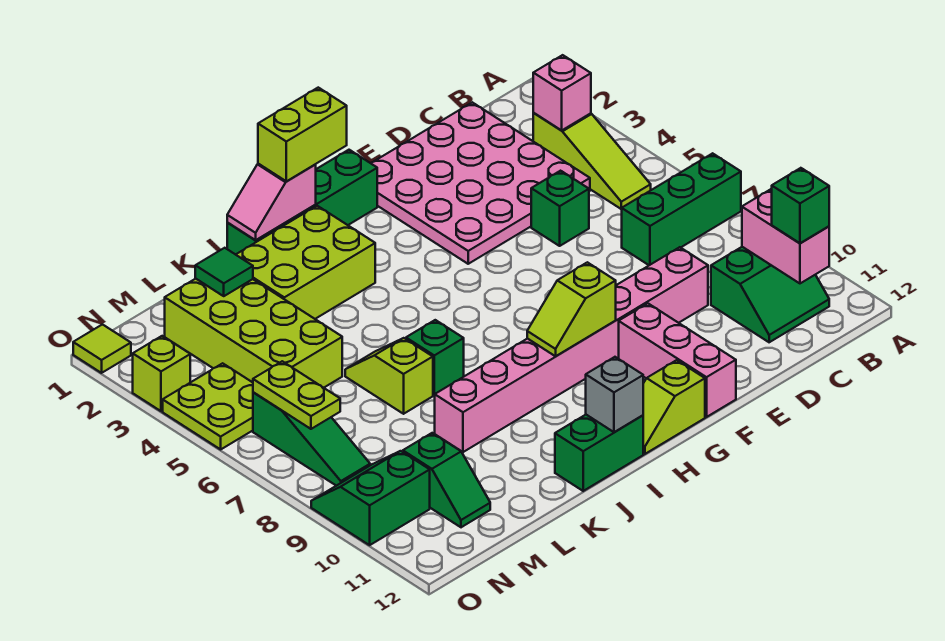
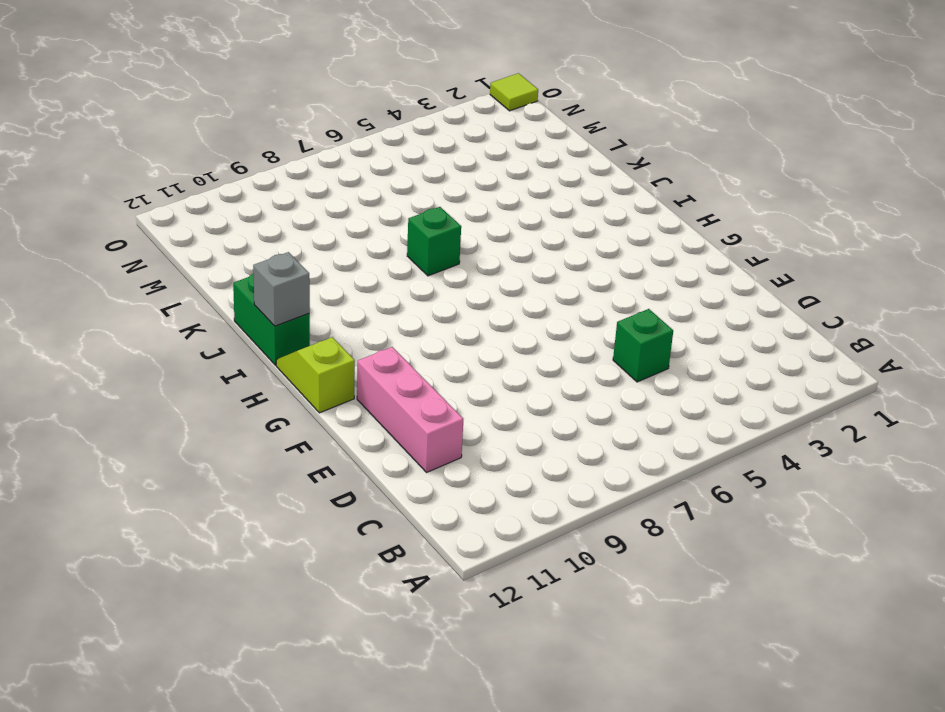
pink brick D11:F11 level 1 -> pink brick F10:F12 level 1
none -> green brick A7:C7 level 1
none -> lime slope B3:B5 level 1 top 3
none -> green slope B10:C11 level 1 top 10

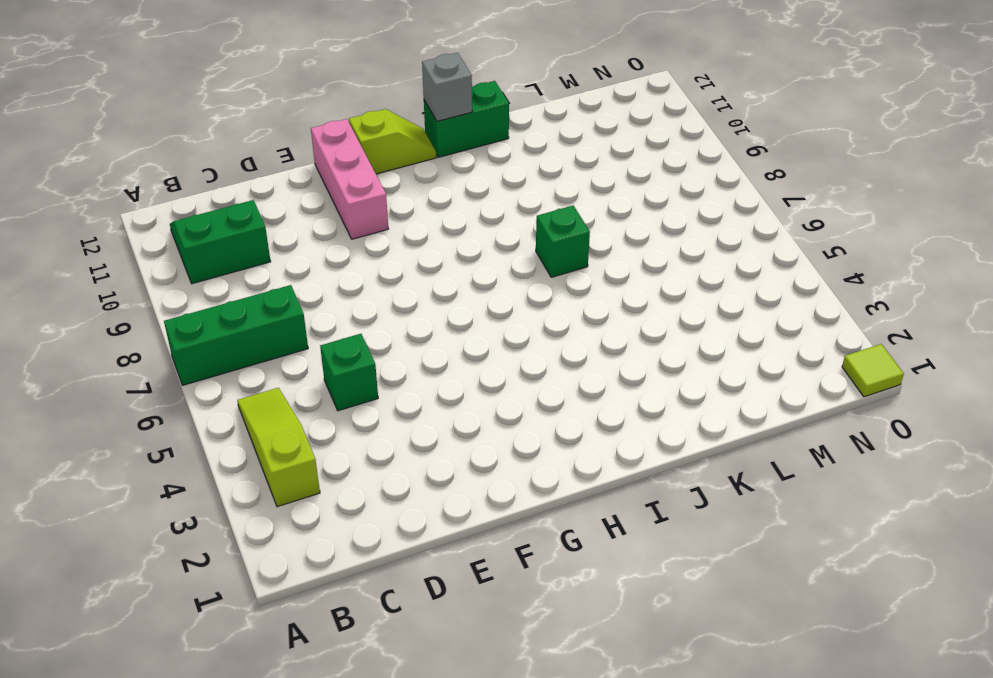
none -> pink plate C1:F4 level 1
none -> pink brick D9:K9 level 1
none -> green brick G1:J1 level 1

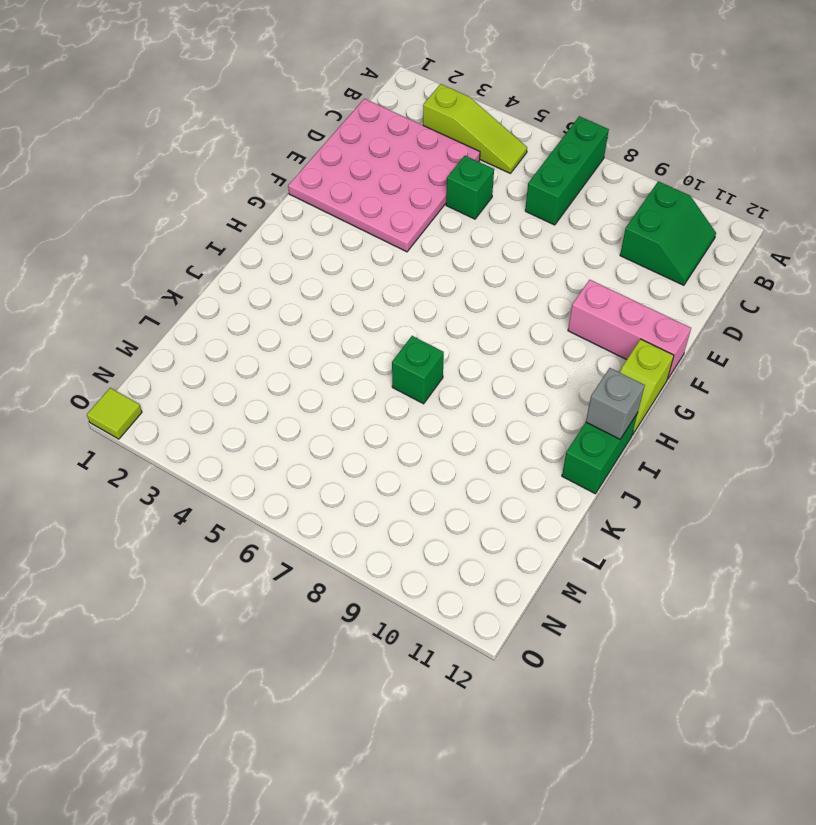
none -> pink brick D9:K9 level 1
none -> green brick G1:J1 level 1
none -> lime brick I2:K3 level 1

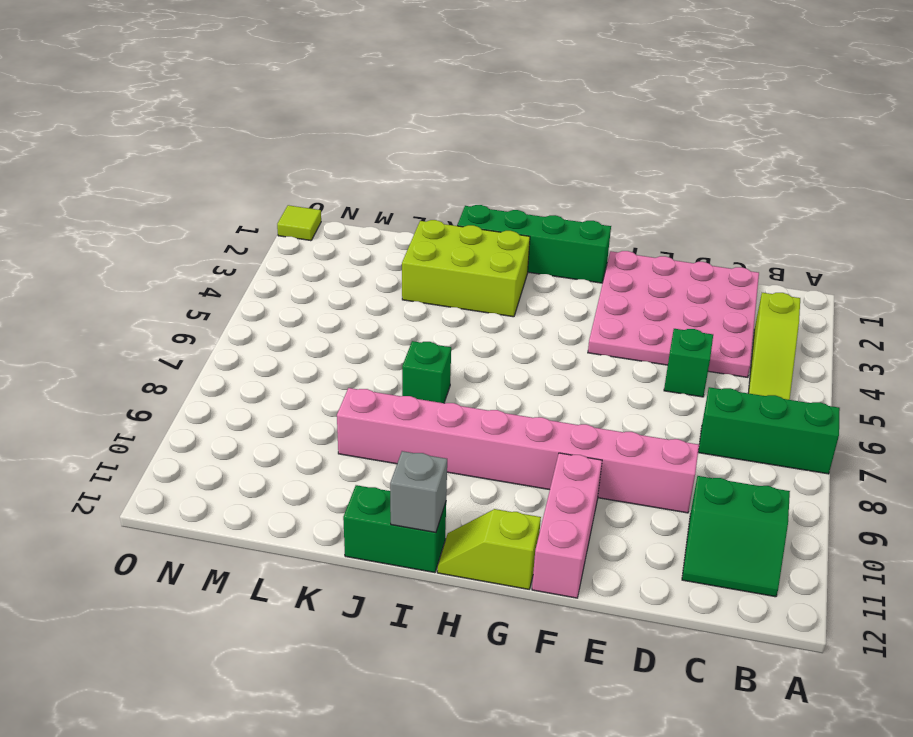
none -> lime slope K6:K7 level 1 top 7
none -> lime brick L2:M5 level 1
none -> green slope M10:M11 level 1 top 10

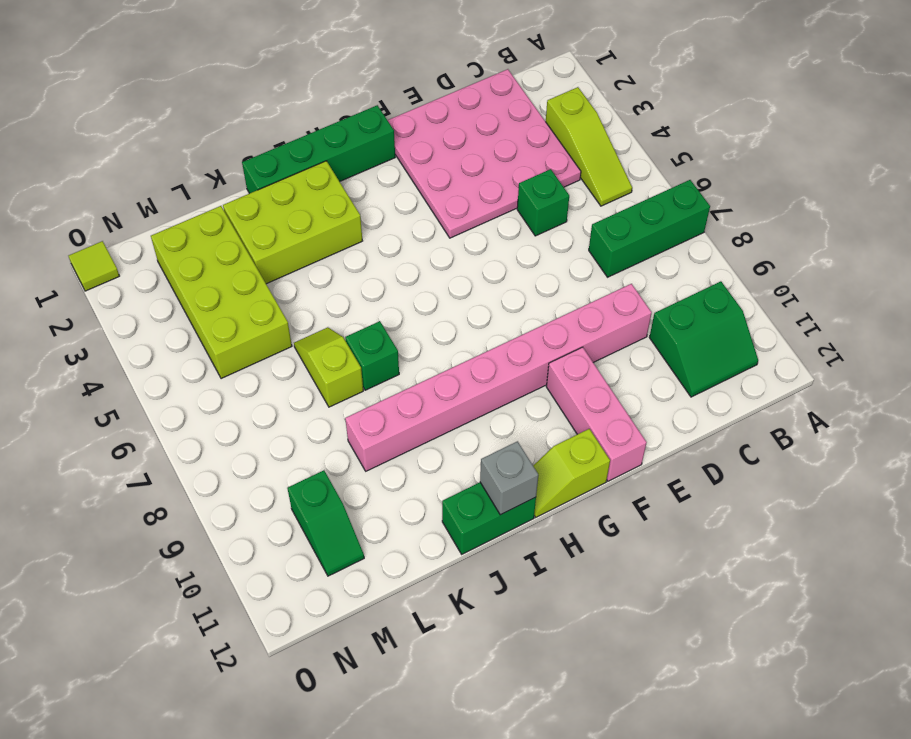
none -> lime plate N4:O5 level 1
none -> green slope N6:N8 level 1 top 6
none -> green slope N9:O10 level 1 top 10

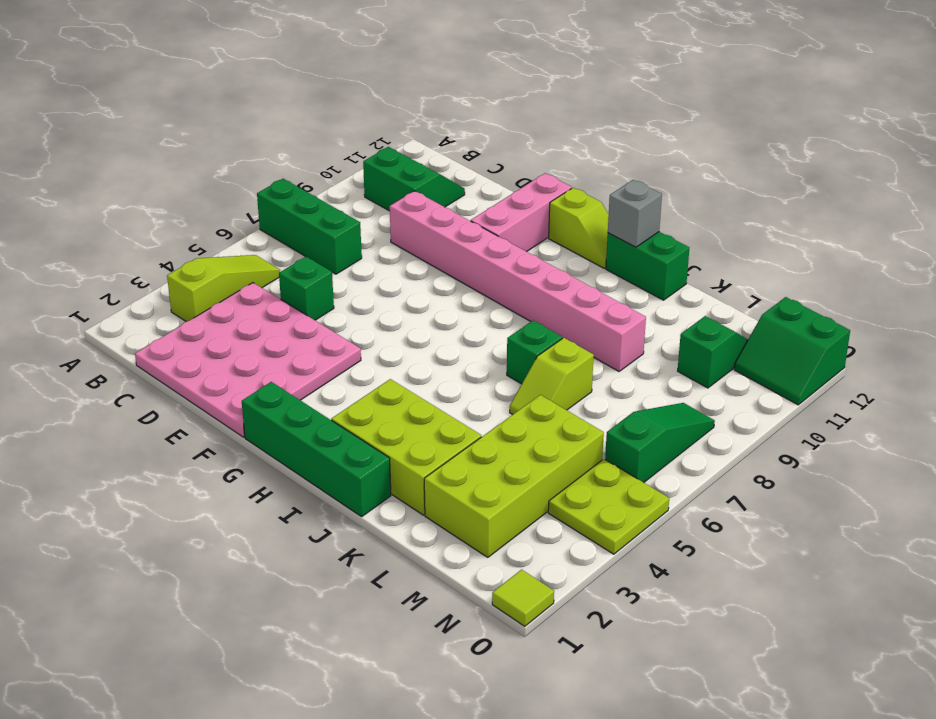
green slope N11:O12 level 1 top 12 -> green slope N9:O10 level 1 top 10
none -> lime brick O3 level 1
none -> pink brick B3 level 2
none -> pink brick B10:B11 level 2

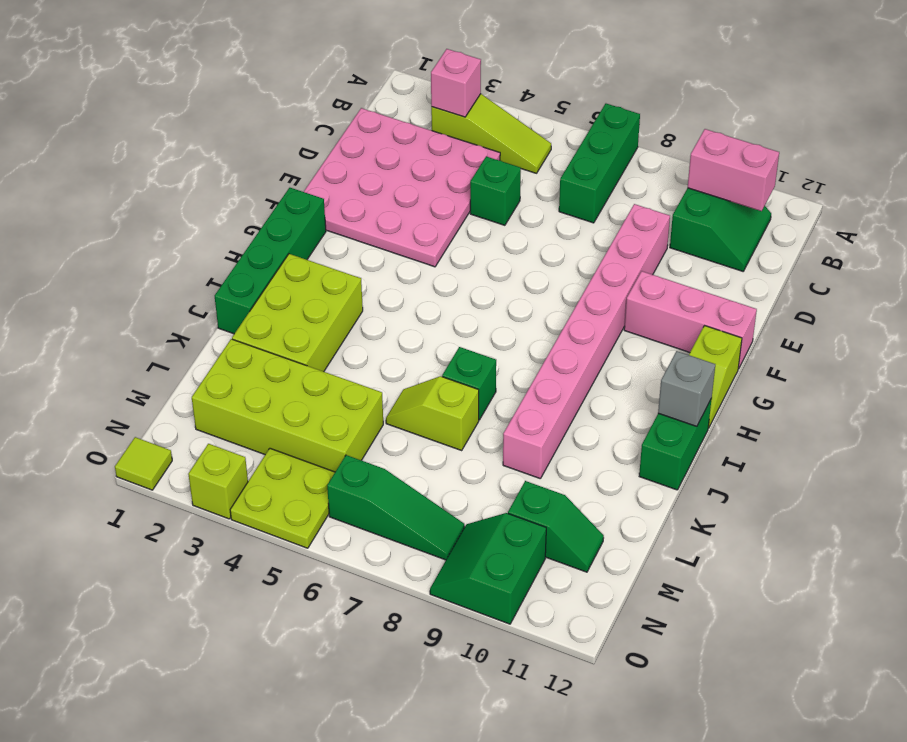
none -> lime slope G9:H9 level 2 top G
none -> pink slope I1:J1 level 2 top I
none -> green tile L2 level 2

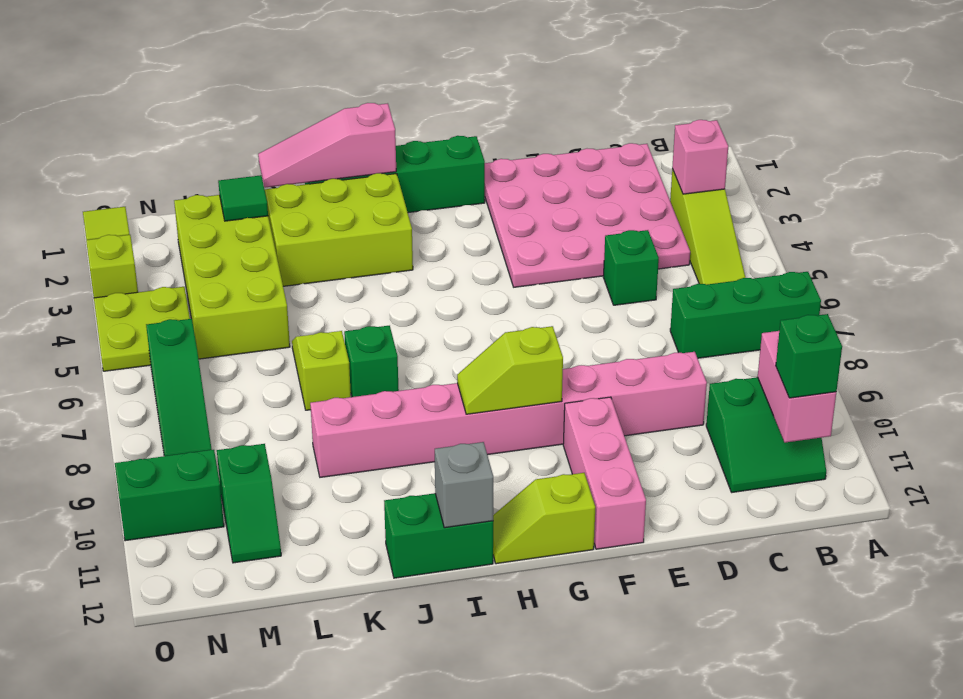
pink slope I1:K1 level 2 top I -> pink slope I1:J1 level 2 top I
none -> lime plate N6:N7 level 2
none -> lime brick H1:I1 level 3

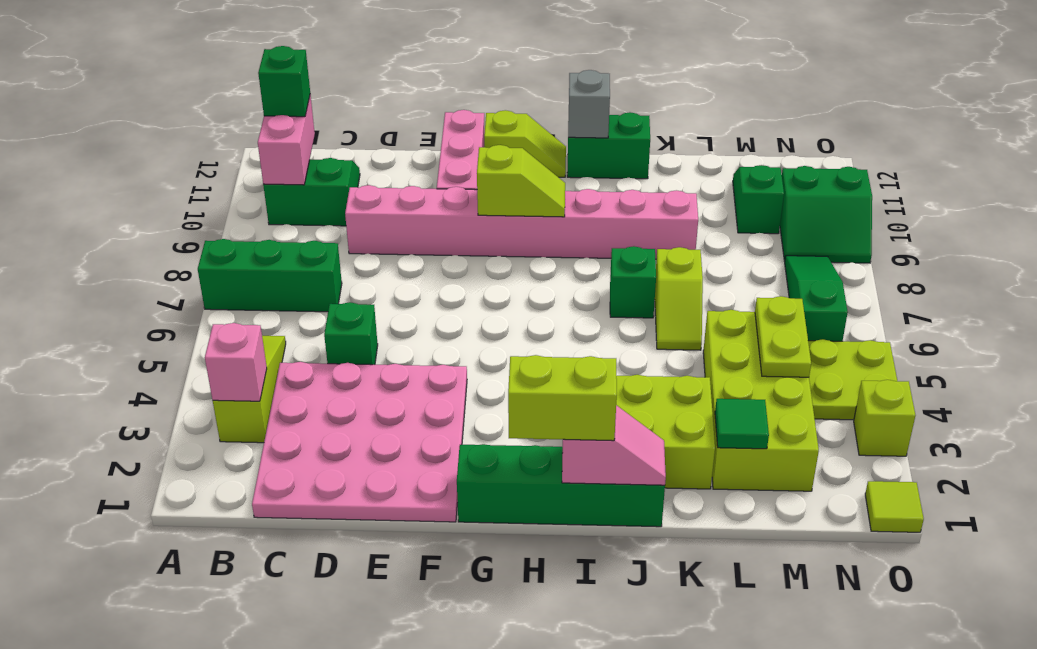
lime plate M4:M5 level 2 -> lime plate N6:N7 level 2

